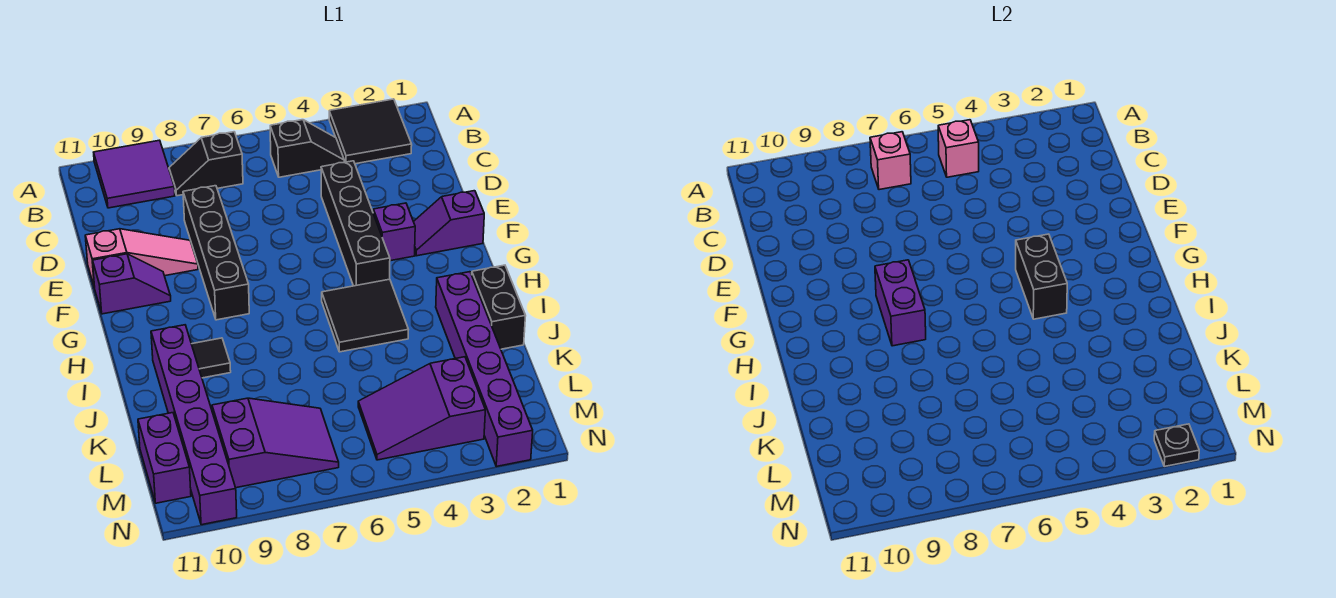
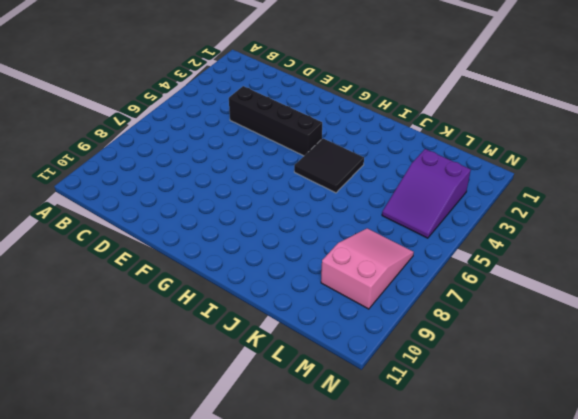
pink slope L7:M9 level 1 top 9 -> purple slope L7:M9 level 1 top 9
none -> black tile A2:B3 level 1
none -> purple tile A9:B10 level 1
none -> black slope B4:B5 level 1 top 5

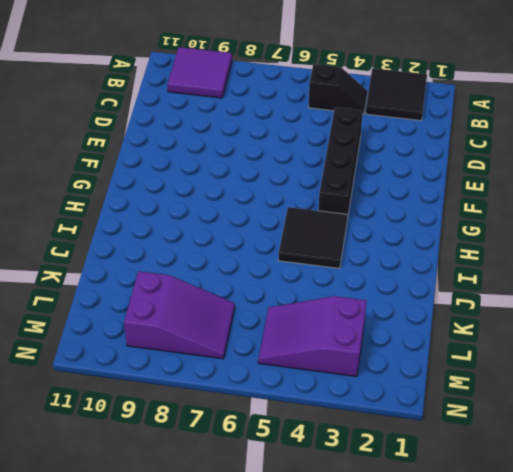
none -> black slope B7:B8 level 1 top 7
none -> black brick D8:G8 level 1
none -> pink slope E9:E11 level 1 top 11

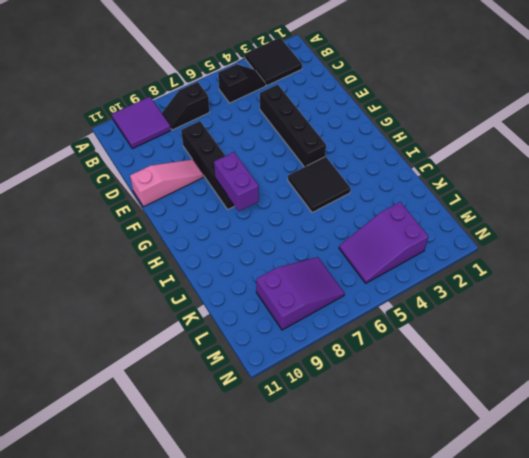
none -> purple slope F1:F2 level 1 top 1
none -> purple brick F3 level 1
none -> purple slope F10:F11 level 1 top 11

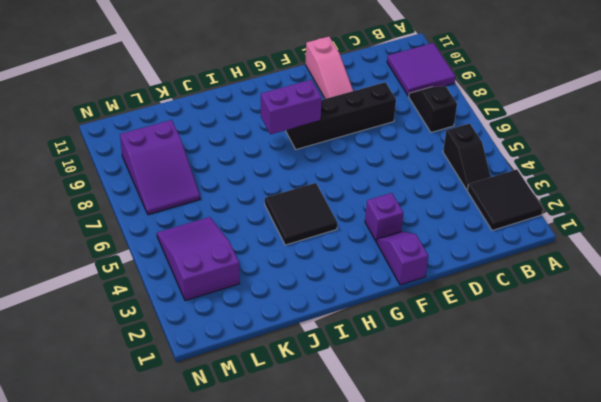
none -> black brick D4:G4 level 1
none -> purple slope F10:F11 level 1 top 11
none -> black brick I1:J1 level 1

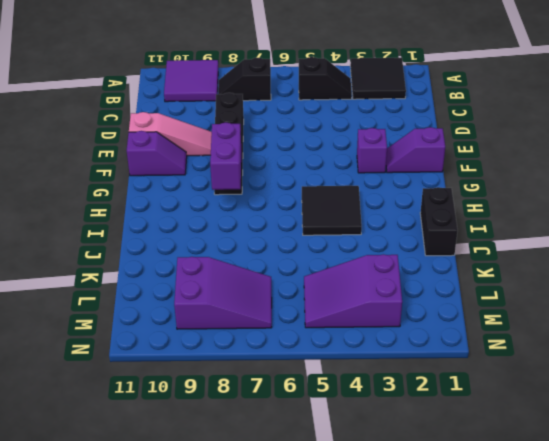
none -> black brick D4:G4 level 1
none -> purple brick I2:N2 level 1
none -> black tile I9 level 1

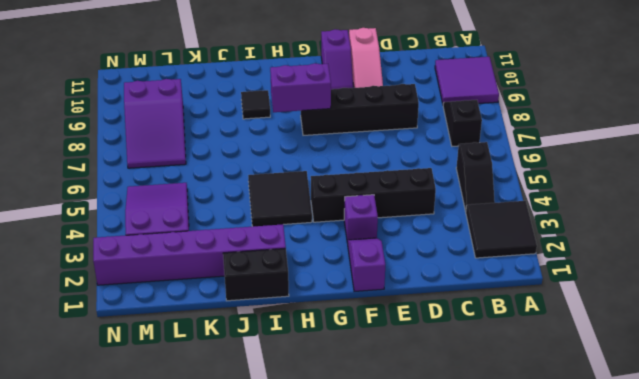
none -> purple brick I10:N10 level 1
none -> purple brick L11:M11 level 1
none -> pink brick B5 level 2

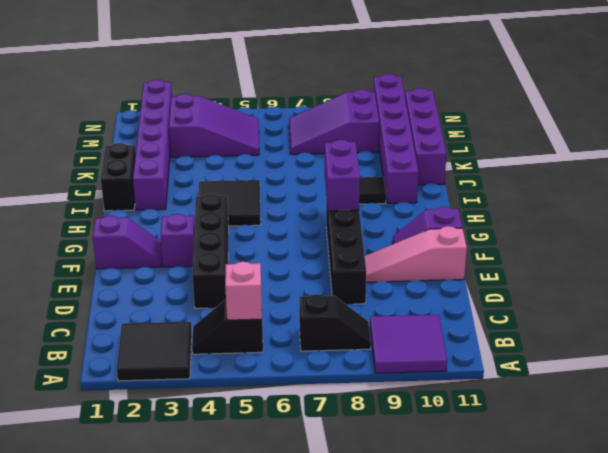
purple brick J11:M11 level 1 -> purple brick L11:M11 level 1
none -> pink brick B7 level 2
none -> black brick G4:H4 level 2
none -> black plate N2 level 2

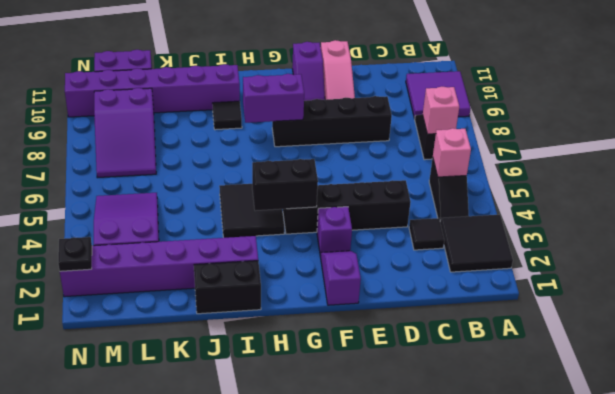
black tile C3 level 1 -> none

